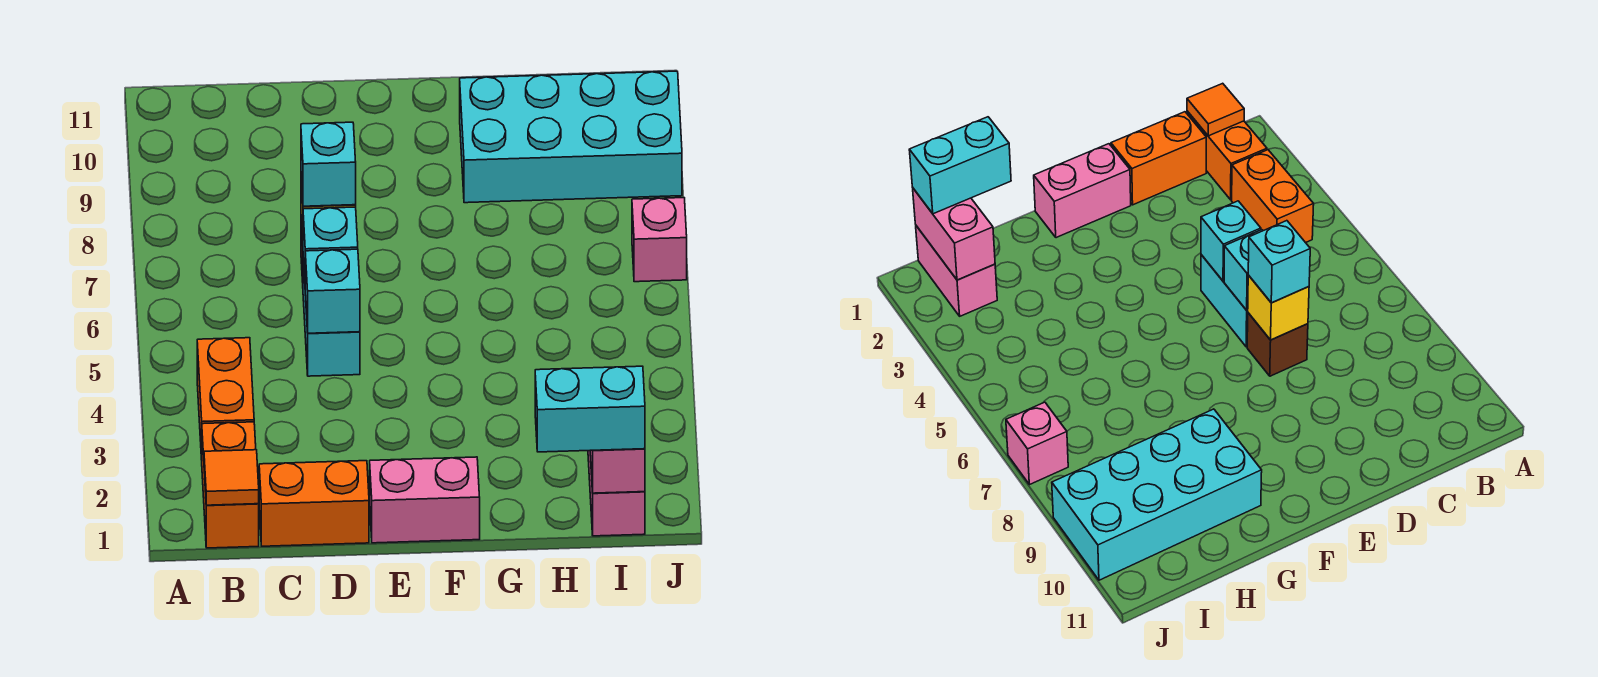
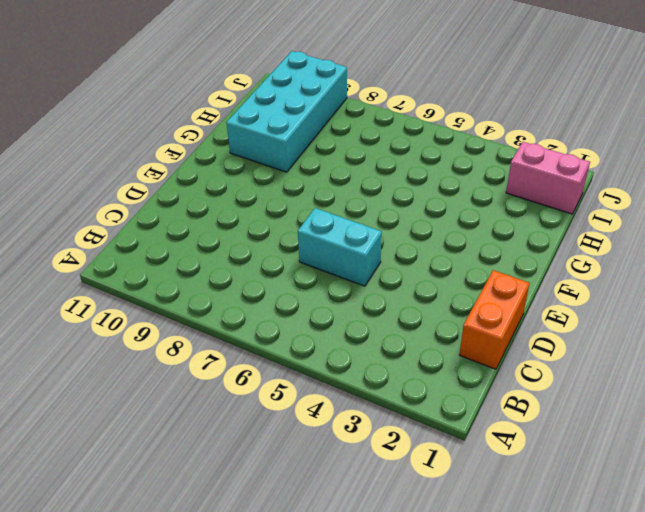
none -> orange brick B1:B2 level 1
none -> orange brick B3:B4 level 1
none -> brown brick D7 level 1

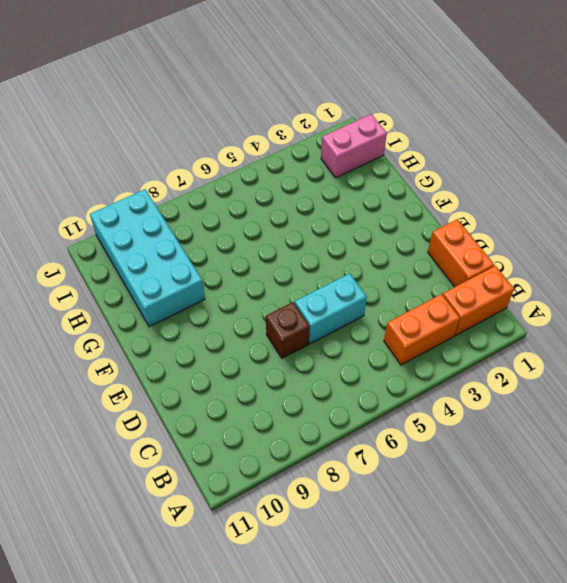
none -> pink brick E1:F1 level 1
none -> pink brick J7 level 1
none -> orange tile B1 level 2

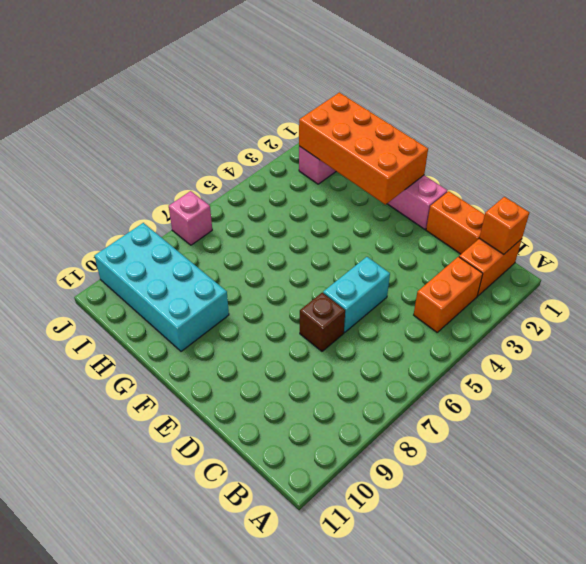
orange brick B1 level 2 -> orange tile B1 level 2
orange brick F1:I2 level 2 -> pink brick I1:I2 level 2
none -> cyan brick D5 level 2
none -> cyan brick D6 level 2
none -> yellow brick D7 level 2

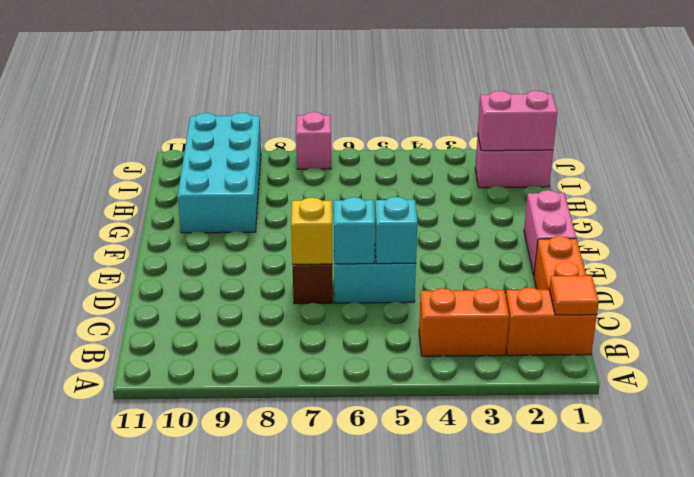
none -> cyan brick D7 level 3
none -> cyan brick H1:I1 level 3

